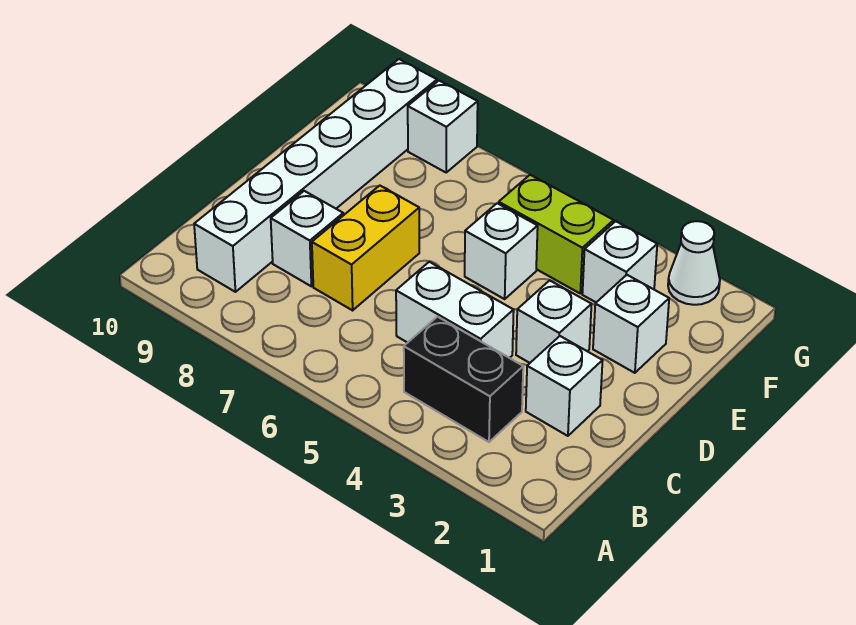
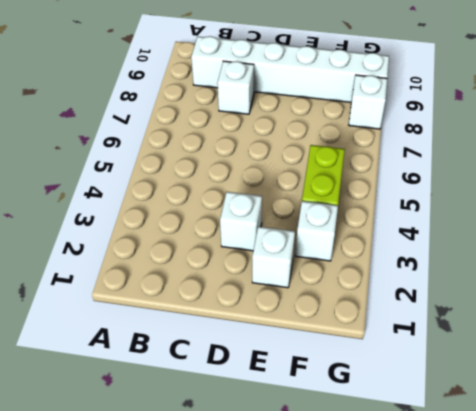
none -> black brick B3:B4 level 1
none -> white brick C2 level 1
none -> white brick C4:C5 level 1

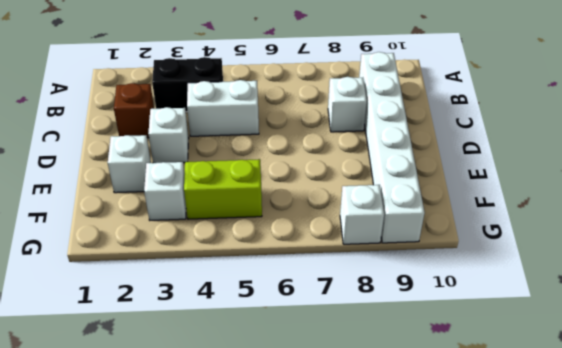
brown brick C2 level 1 -> white brick C2 level 1
none -> yellow brick C7:D7 level 1
none -> white brick E5 level 1
none -> white cone G2 level 1

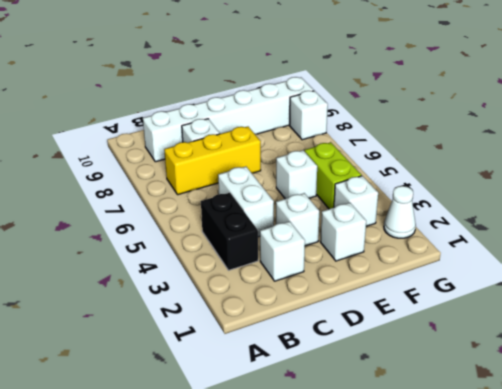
yellow brick B7:D7 level 1 -> yellow brick C7:D7 level 1

